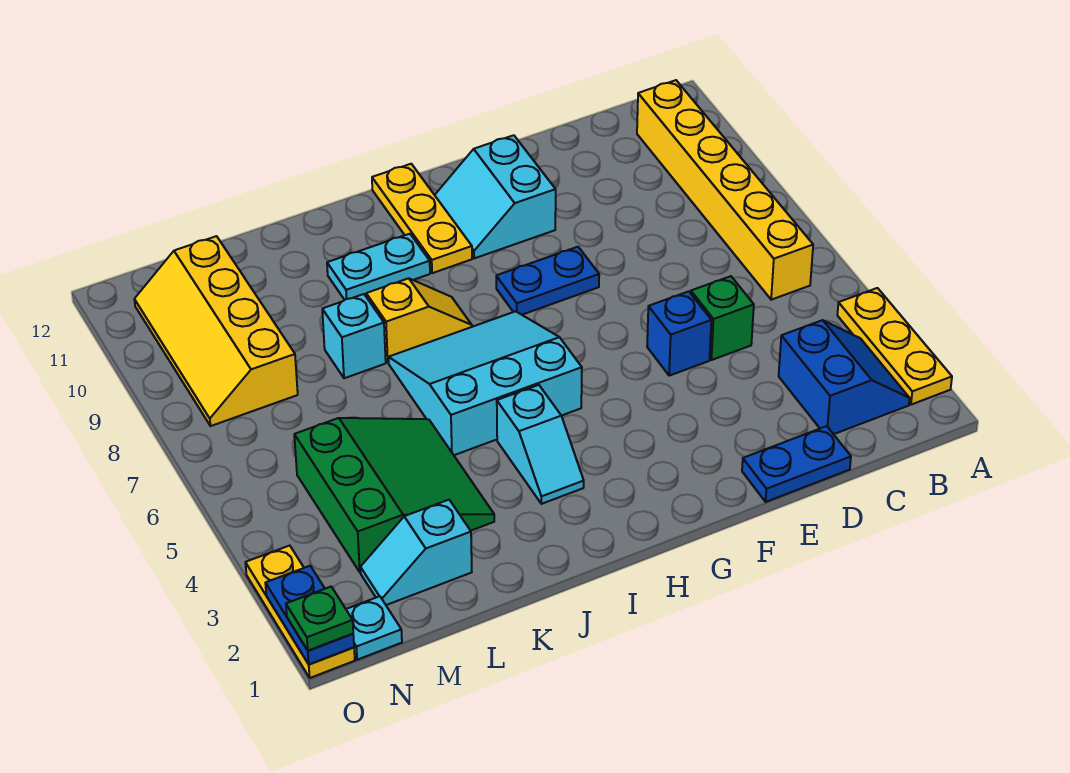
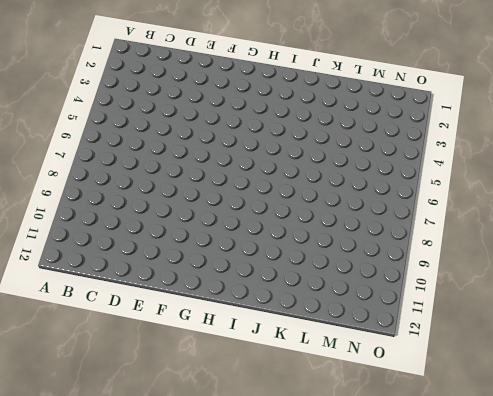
none -> yellow plate A2:A4 level 1
none -> blue slope B2:C3 level 1 top C
none -> yellow brick B6:B11 level 1

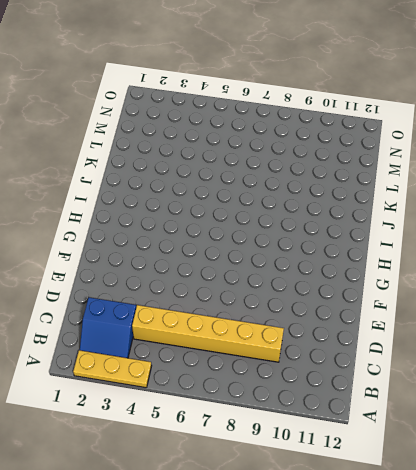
yellow brick C4:C9 level 1 -> yellow brick B6:B11 level 1
none -> blue plate D1:E1 level 1
none -> green brick D5 level 1
none -> blue brick E5 level 1

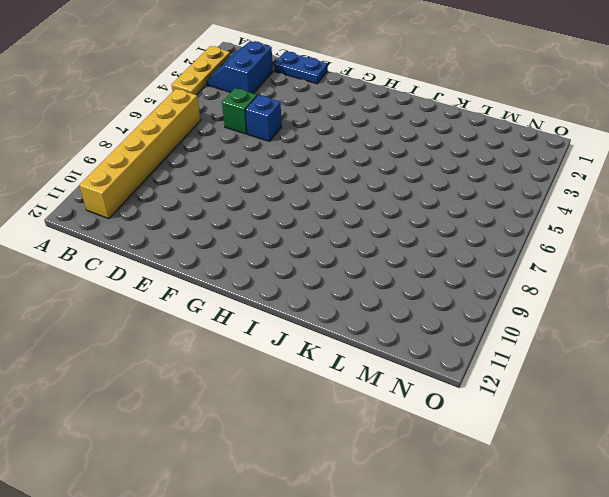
none -> blue plate F8:G8 level 1
none -> cyan slope F10:G11 level 1 top F
none -> cyan slope H5:J7 level 1 top 5

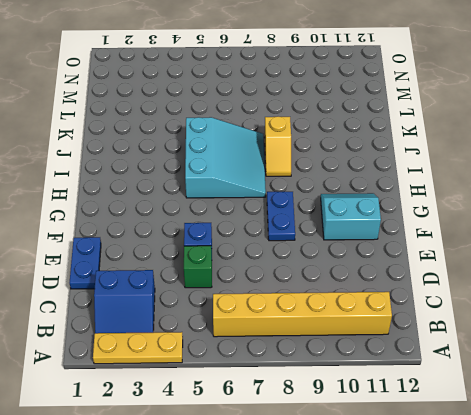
none -> yellow plate H10:H12 level 1
none -> cyan slope I3:I4 level 1 top 4
none -> cyan plate I10:J10 level 1

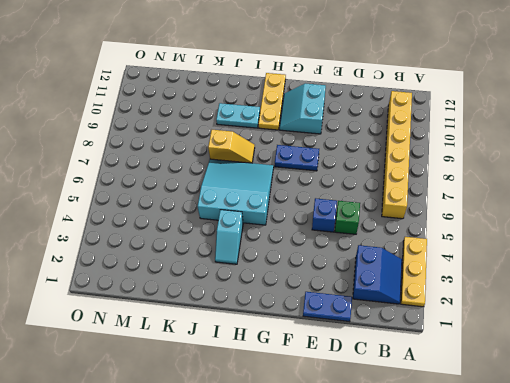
none -> green slope K3:M5 level 1 top M
none -> cyan brick K8 level 1
none -> cyan slope L2:M2 level 1 top L

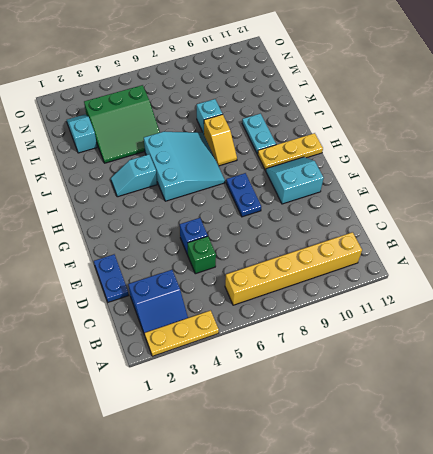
none -> yellow slope M8:N11 level 1 top M
none -> cyan plate N1 level 1
none -> yellow plate O1:O3 level 1

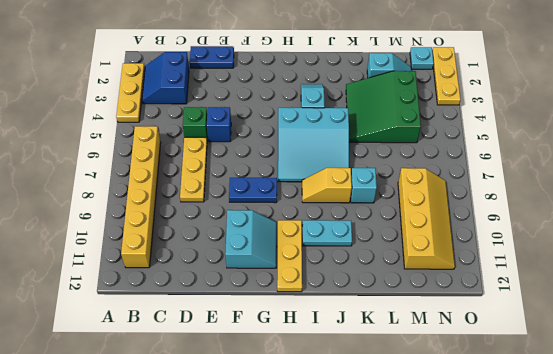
yellow plate D6:D8 level 1 -> none
none -> blue plate O1:O2 level 2
none -> green plate O1 level 3

